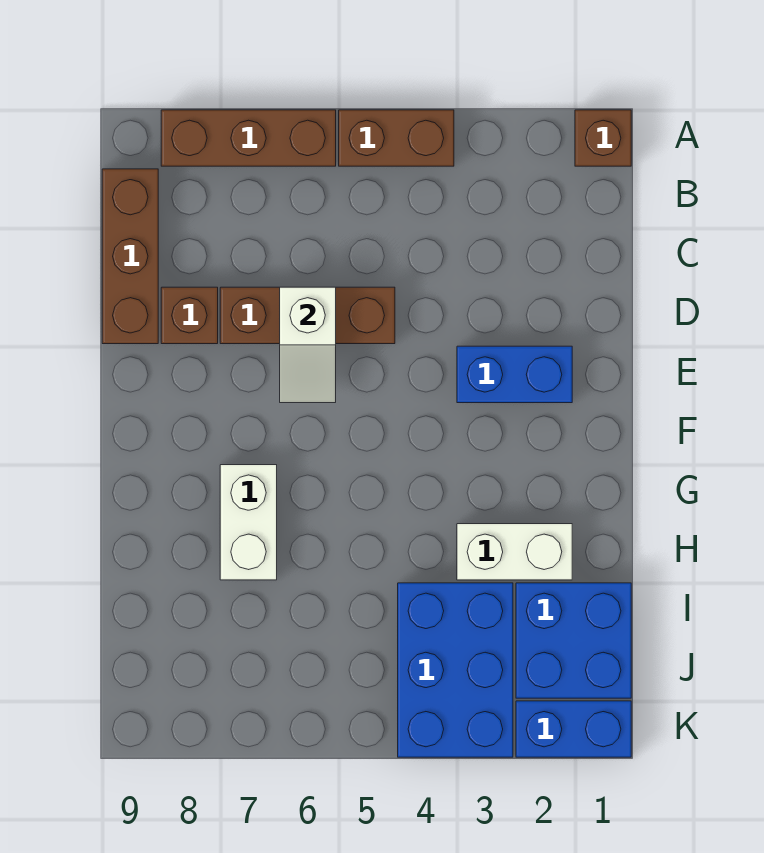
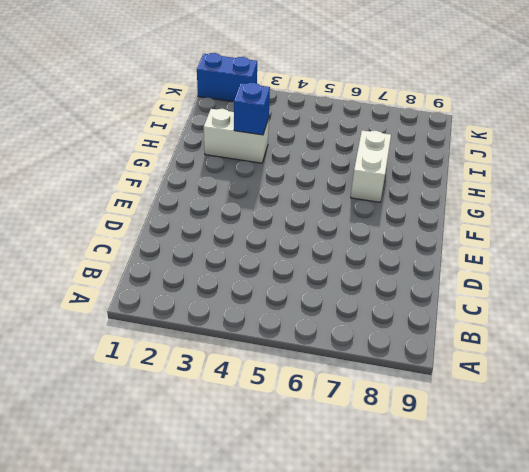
blue brick H3 level 2 -> none
none -> brown brick A1 level 1
none -> brown brick A4:A5 level 1
none -> brown brick A6:A8 level 1

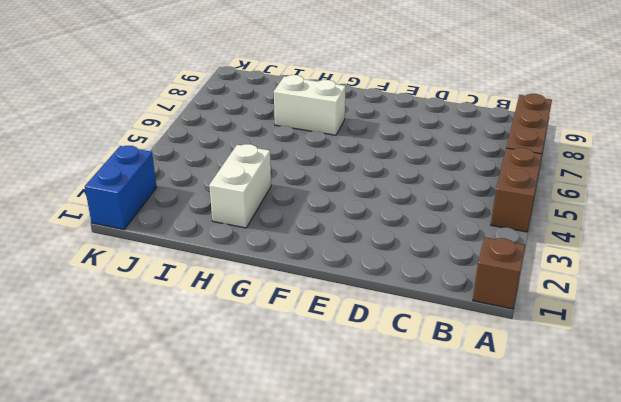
none -> brown brick B9:D9 level 1
none -> brown brick D5:D7 level 1
none -> brown brick D8 level 1

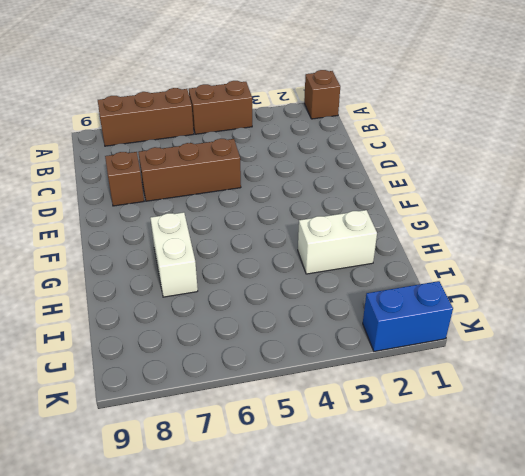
none -> brown brick B9:D9 level 1
none -> blue brick E2:E3 level 1
none -> blue brick I1:J2 level 1

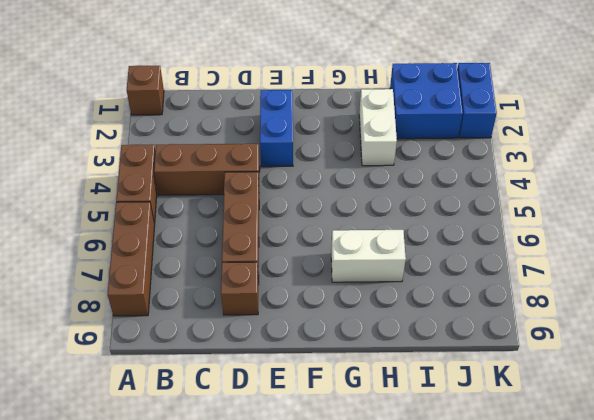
brown brick B4:D4 level 1 -> brown brick B9:D9 level 1
none -> blue brick I3:K4 level 1
none -> white slope D6:E6 level 2 top D

